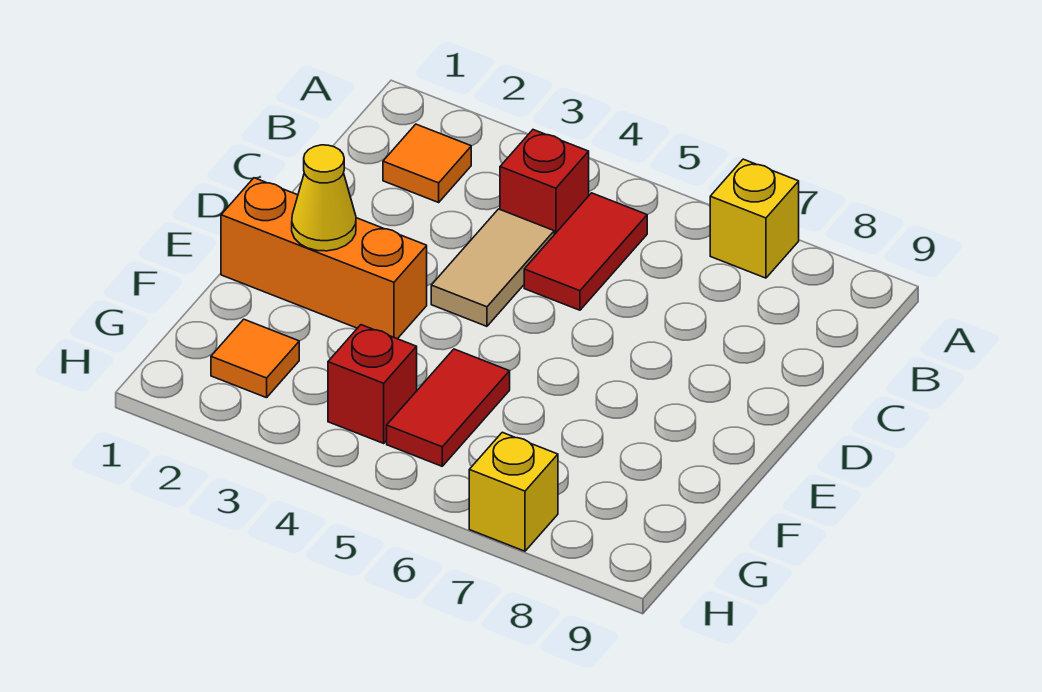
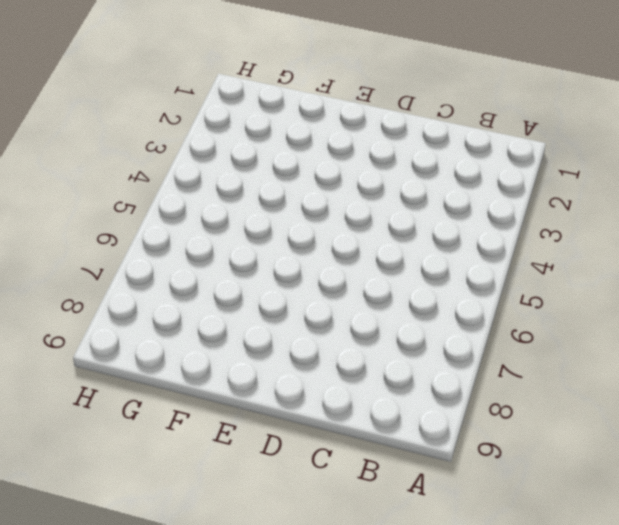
none -> yellow brick A7 level 1
none -> orange tile B2 level 1

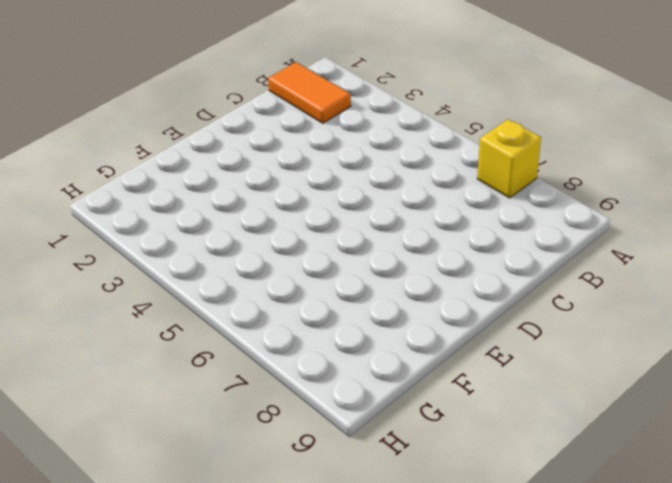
orange tile B1:B2 level 1 -> orange tile B2 level 1
none -> red brick B4 level 1
none -> red tile B5:C5 level 1

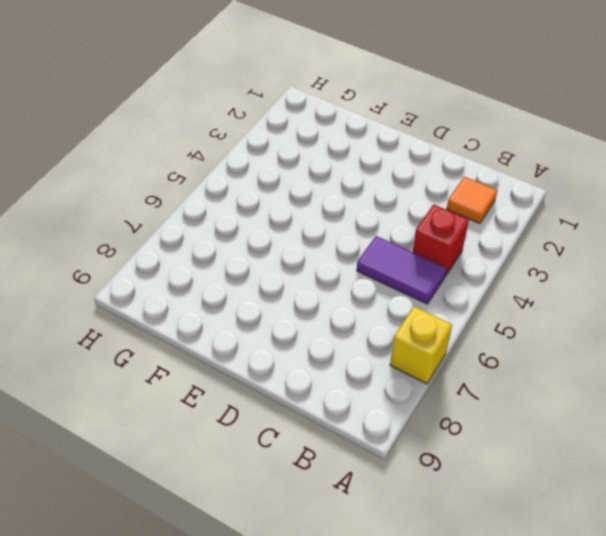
purple tile B5:C5 level 1 -> red tile B5:C5 level 1
none -> tan tile C4:D4 level 1
none -> orange brick E1:E3 level 1

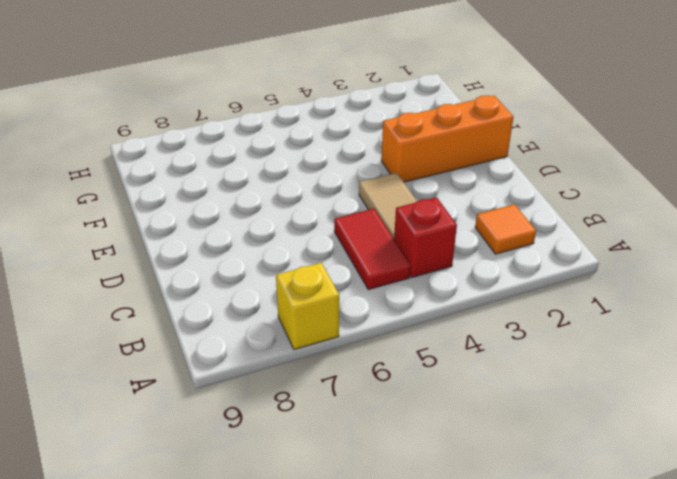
none -> red tile F5:G5 level 1
none -> orange tile G2 level 1

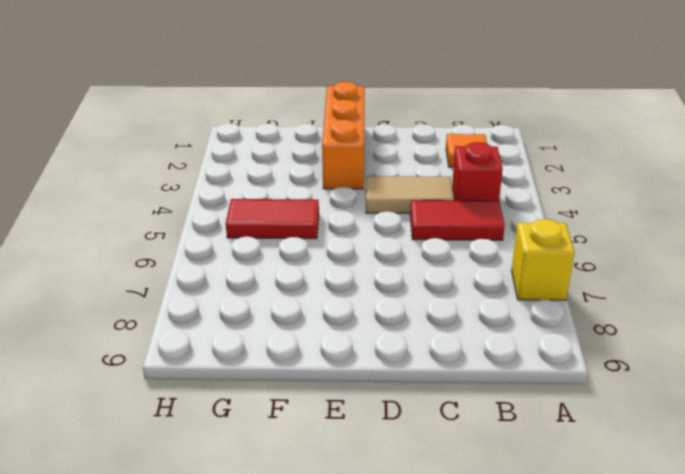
none -> orange tile G2 level 1
none -> red brick G4 level 1

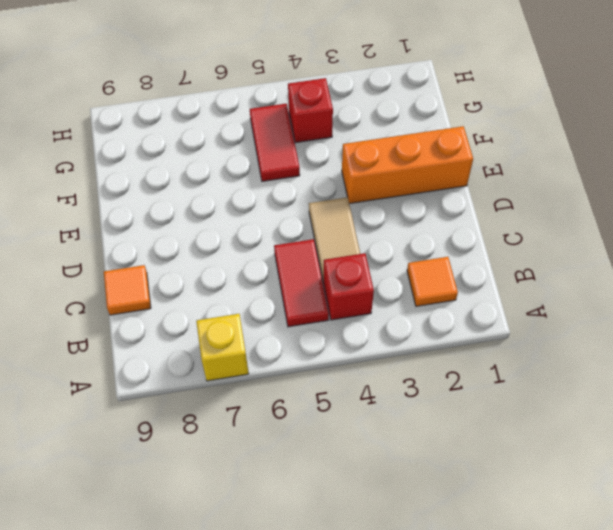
orange tile C9 level 1 -> orange tile G2 level 1
none -> yellow brick H7 level 1
none -> yellow cone E2 level 2

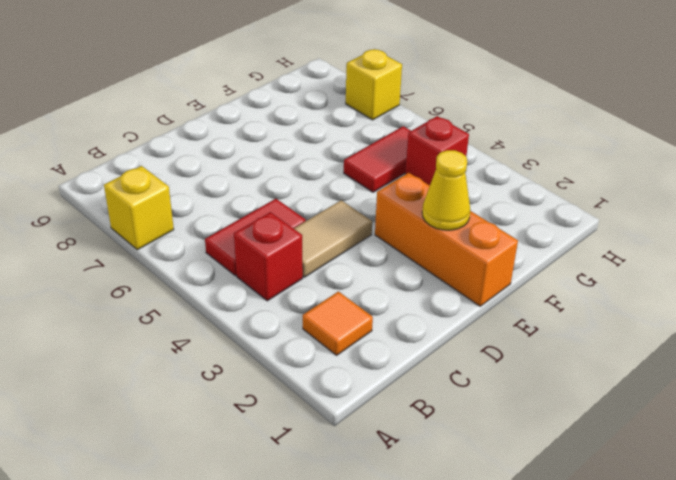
none -> orange tile G2 level 1

